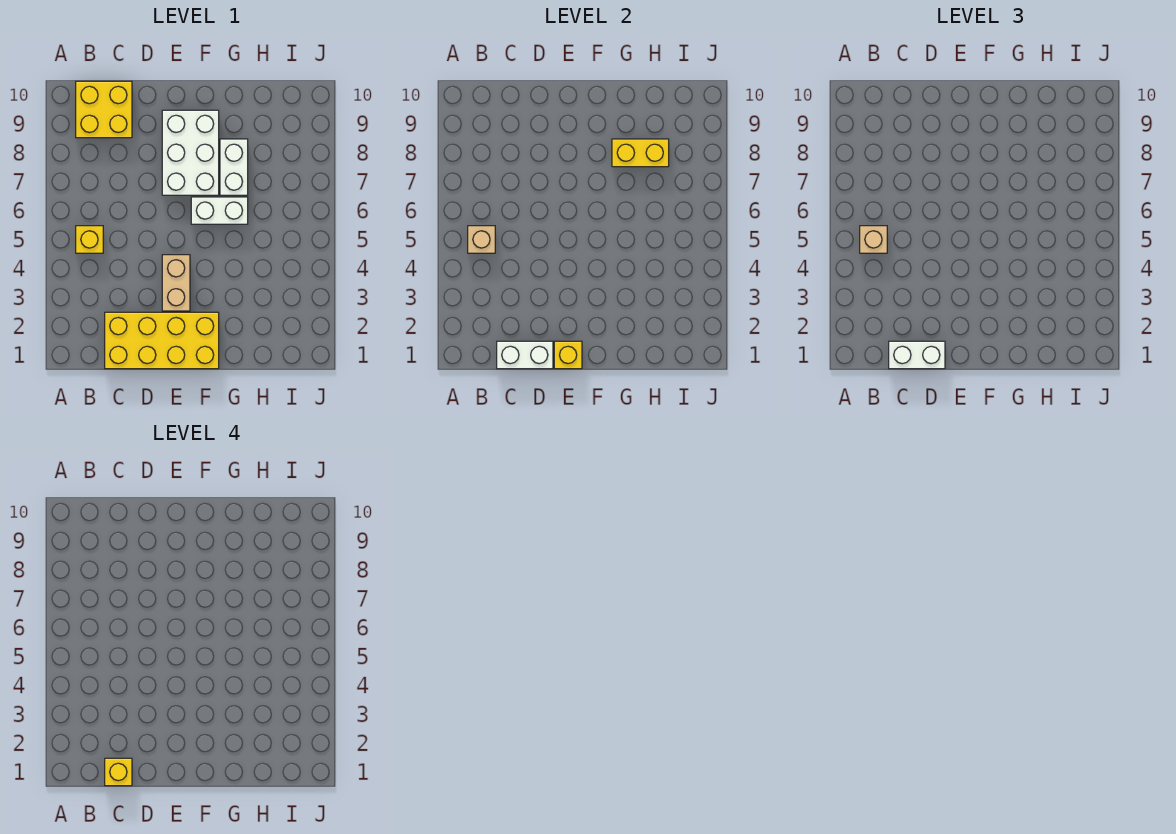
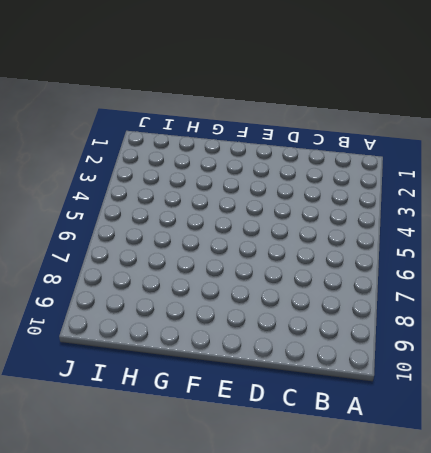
none -> yellow brick B5 level 1
none -> yellow brick B9:C10 level 1
none -> yellow brick C1:F2 level 1

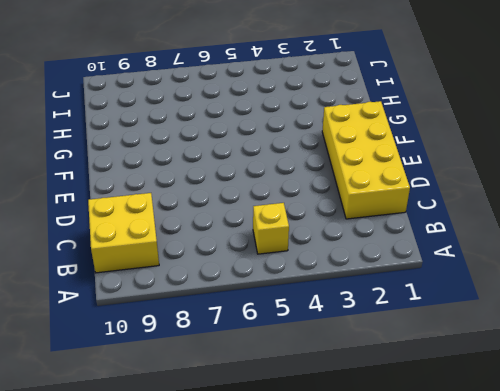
none -> tan brick E3:E4 level 1
none -> white brick E7:F9 level 1
none -> white brick F6:G6 level 1

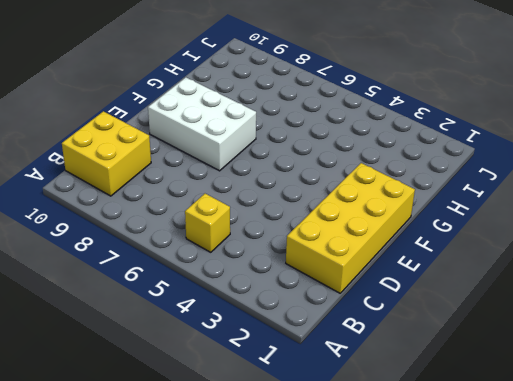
none -> tan brick E3:E4 level 1
none -> white brick F6:G6 level 1
none -> white brick G7:G8 level 1

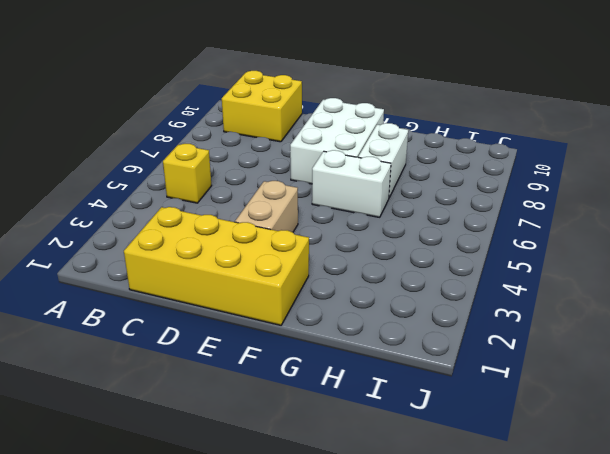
none -> tan brick B5 level 2
none -> white brick C1:D1 level 2
none -> yellow brick E1 level 2

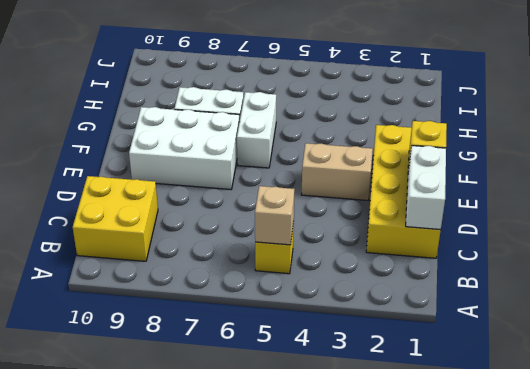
none -> yellow brick G8:H8 level 2
none -> tan brick B5 level 3
none -> white brick C1:D1 level 3

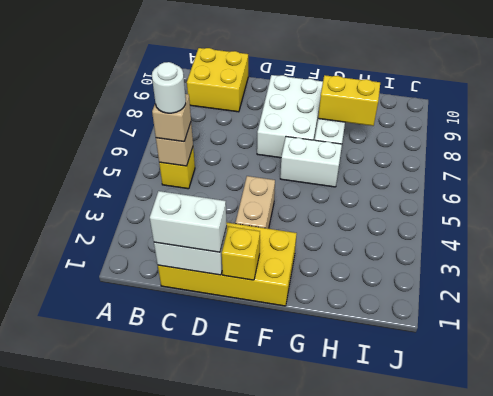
white round brick B5 level 4 -> none
none -> yellow brick C1 level 4

